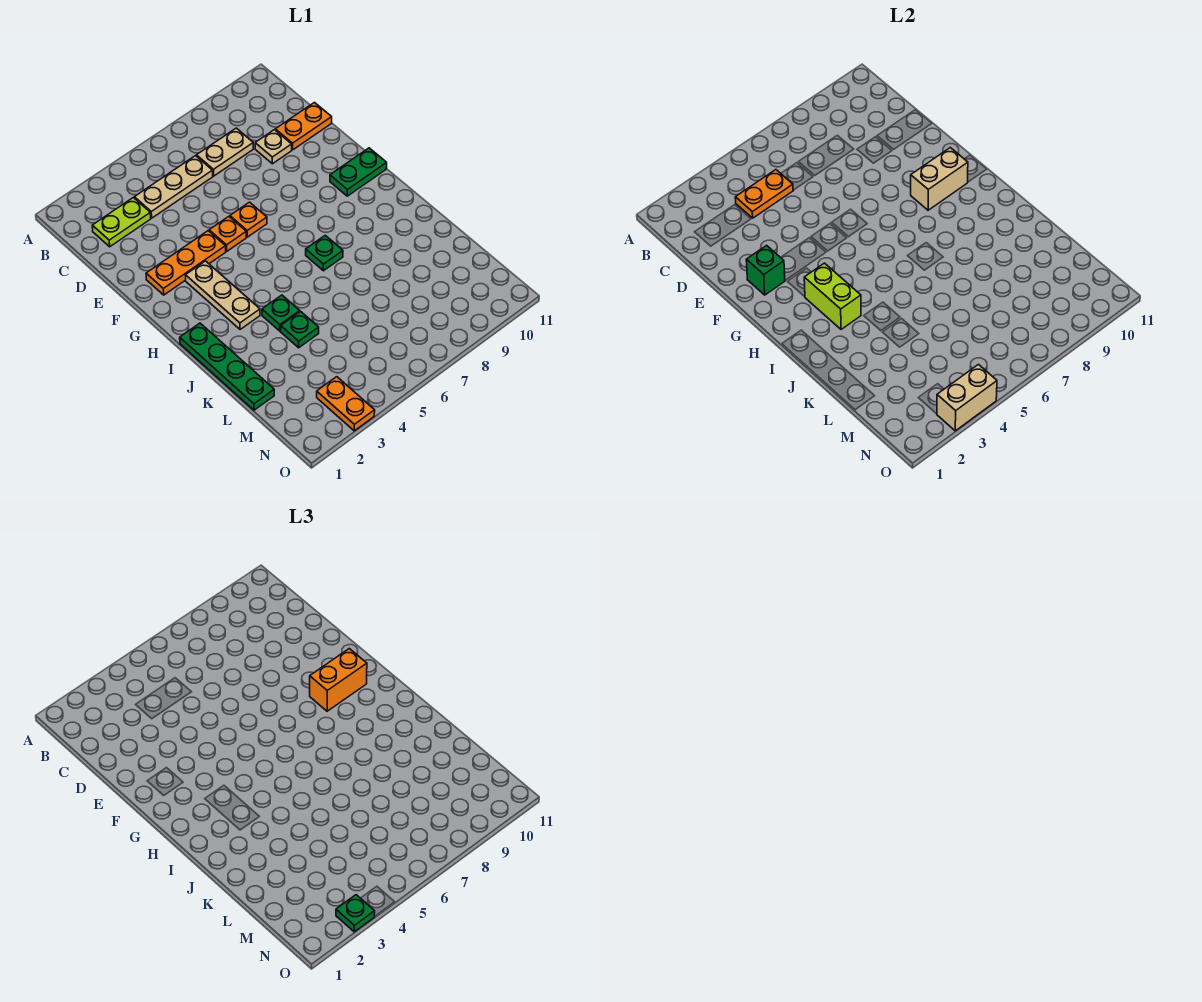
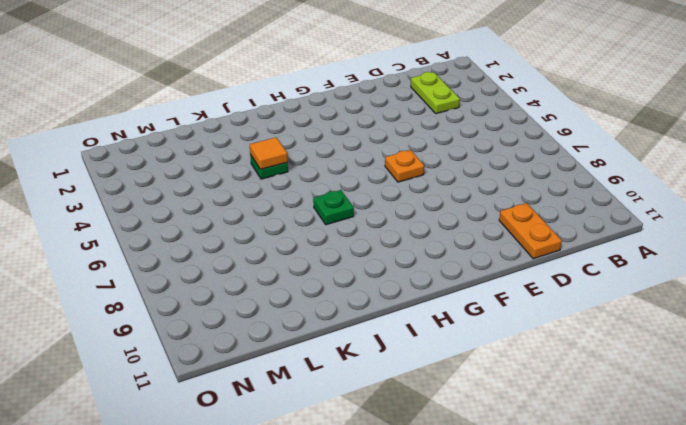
orange tile J4 level 2 -> none
none -> tan plate C4:C6 level 1
none -> tan plate C7:C8 level 1
none -> tan plate D9 level 1

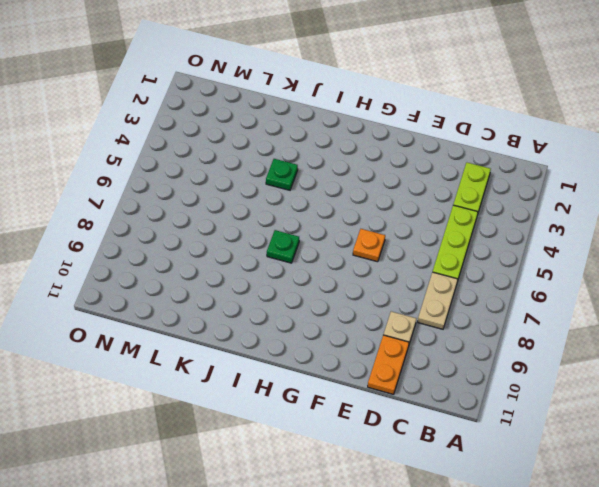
lime plate C4:C6 level 1 -> tan plate C4:C6 level 1
none -> orange plate F2:F4 level 1
none -> orange plate F5 level 1
none -> tan plate G3:I3 level 1

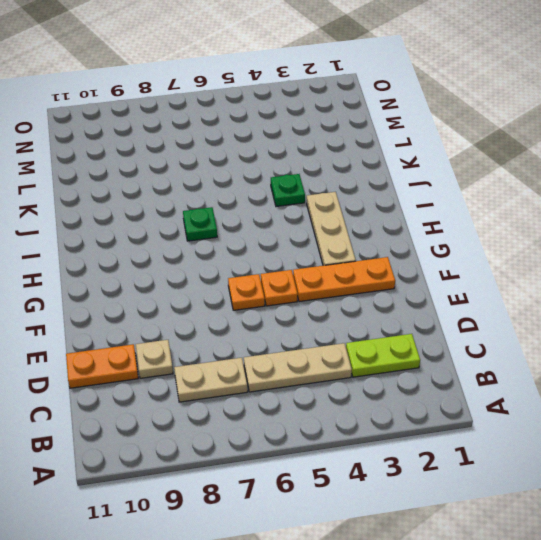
none -> green plate G10:G11 level 1
none -> green plate I1:L1 level 1
none -> green plate K4 level 1

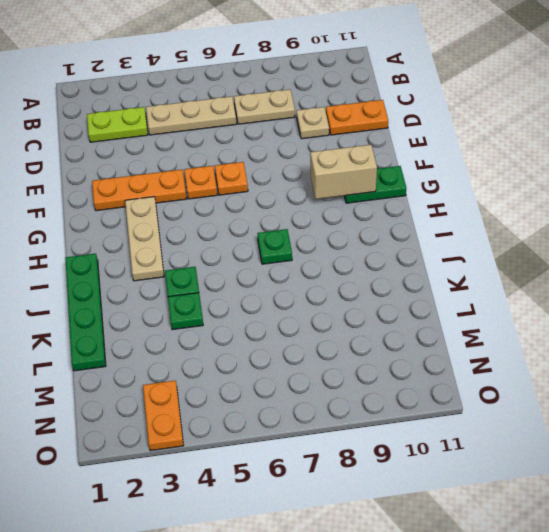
none -> orange plate C4:C5 level 2
none -> green brick F2 level 2
none -> lime brick H3:I3 level 2

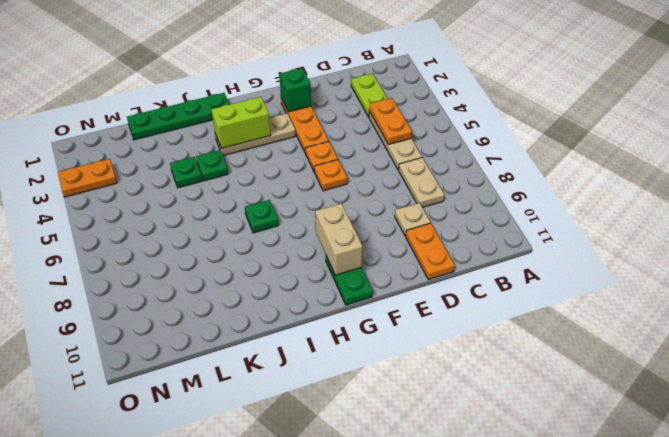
none -> tan brick O3:O4 level 2
none -> orange brick G9:G10 level 3
none -> green plate O3 level 3

